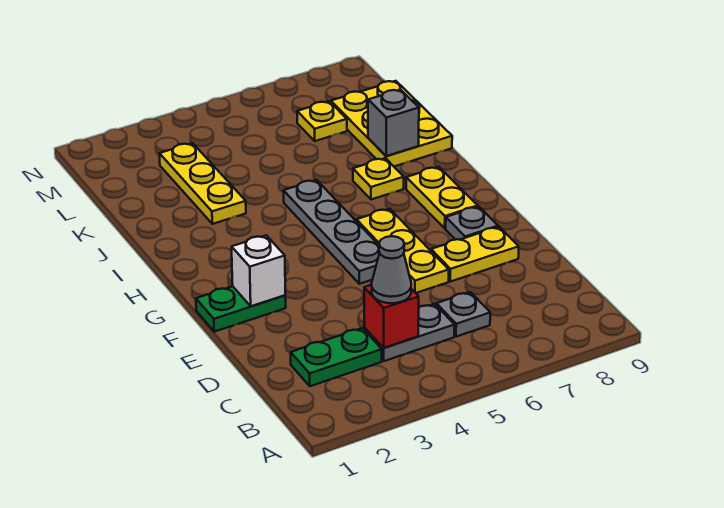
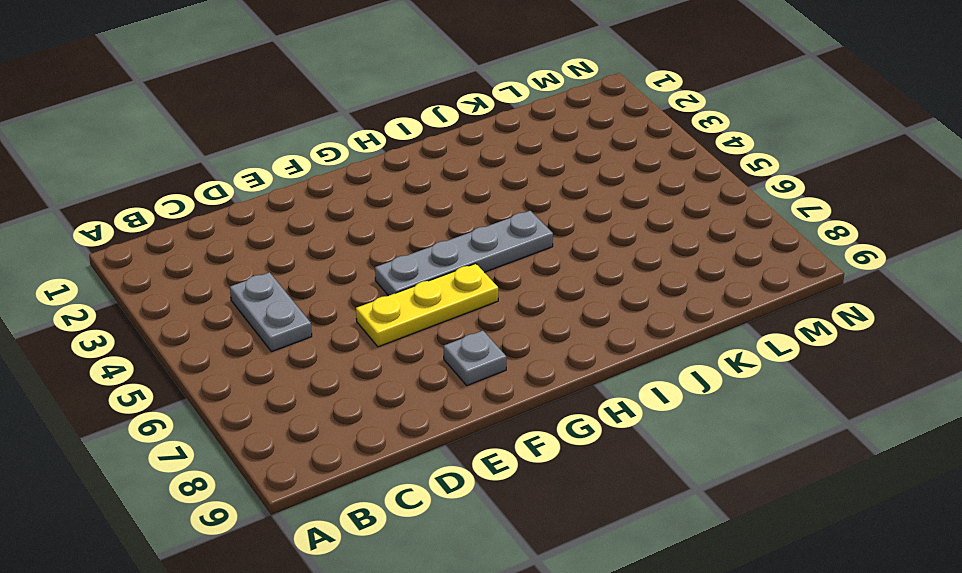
none -> green plate C2:C3 level 1
none -> grey plate C6 level 1
none -> yellow plate E7:E8 level 1

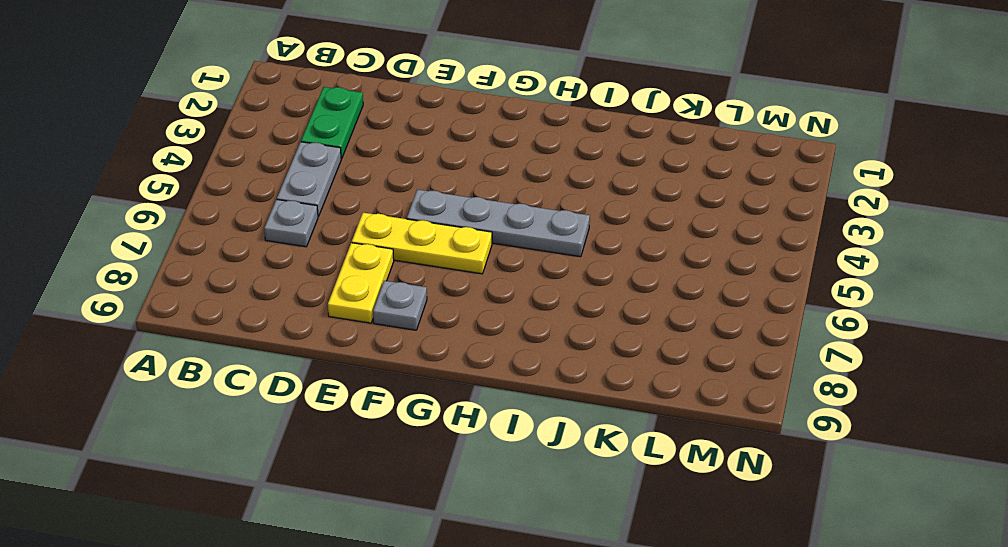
none -> green plate F1:F2 level 1
none -> yellow plate G8:H8 level 1
none -> yellow plate I7 level 1

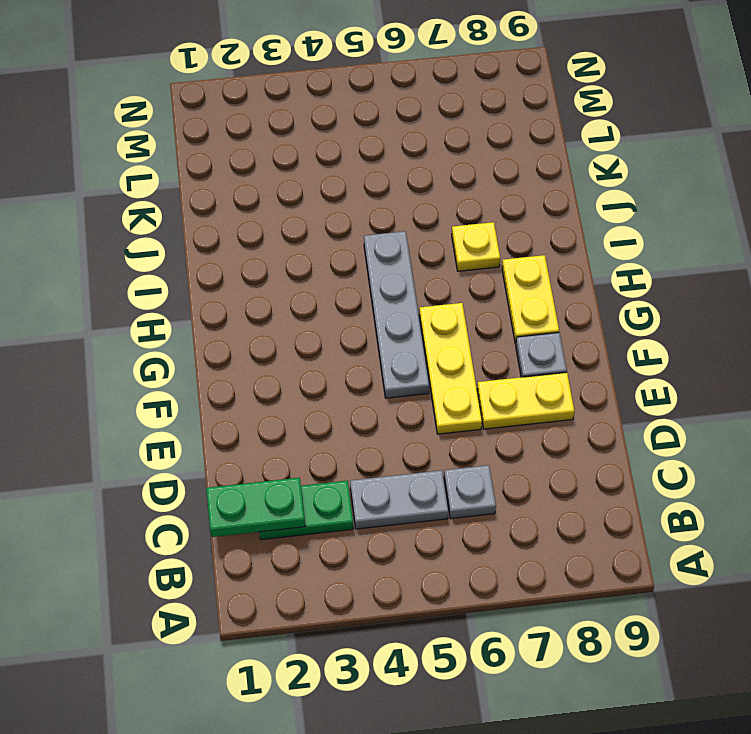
green plate C1:C2 level 2 -> green plate F1:F2 level 1
none -> yellow plate J3:L3 level 1
none -> yellow plate J8:L9 level 1
none -> yellow plate L7 level 1

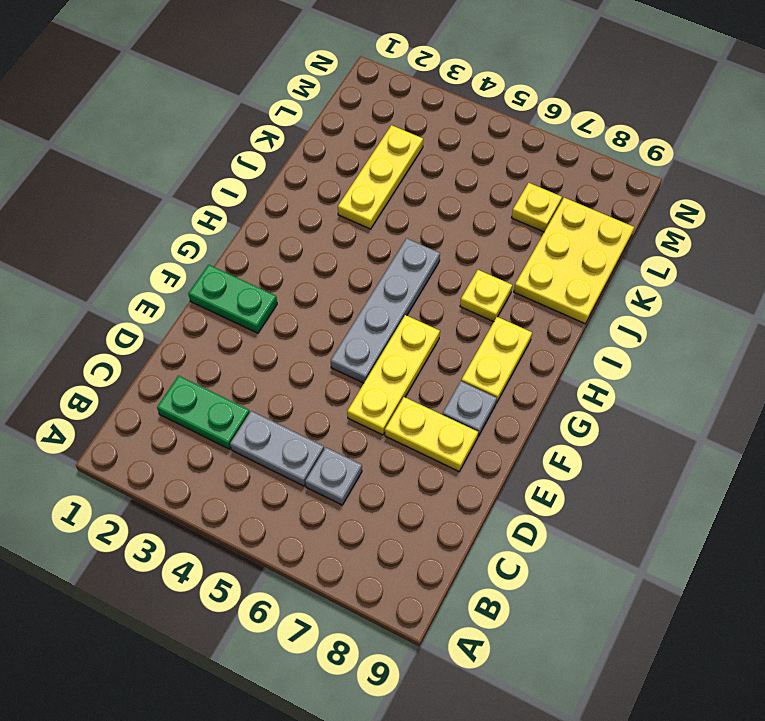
none -> red brick C4 level 2
none -> white brick F2 level 2
none -> grey brick J8 level 2

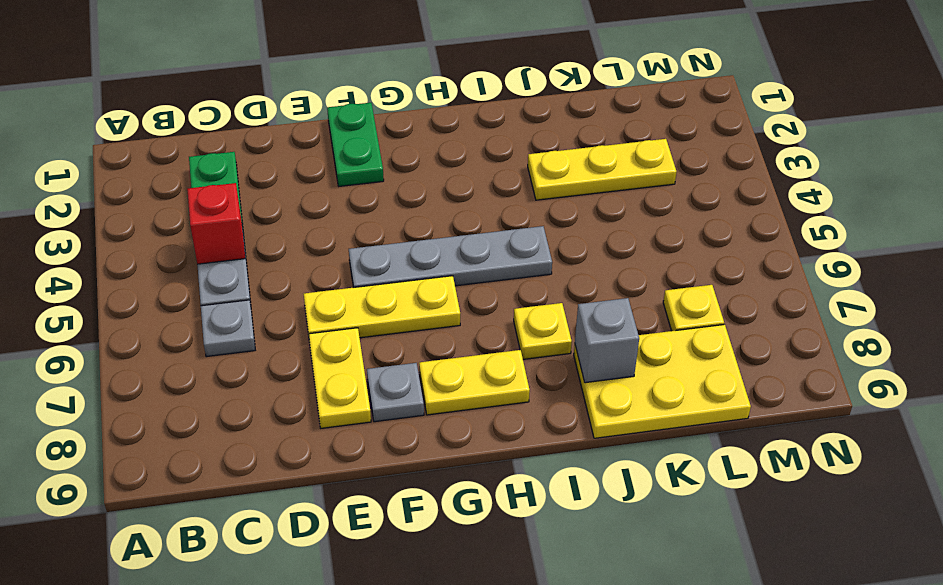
none -> white brick F2 level 2
none -> grey cone C4 level 3

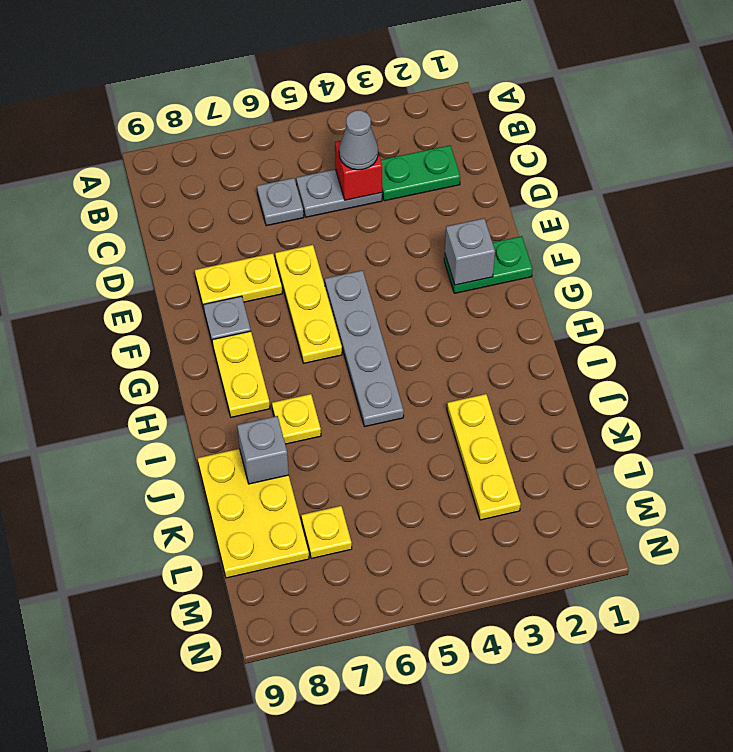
grey brick F2 level 2 -> white brick F2 level 2

